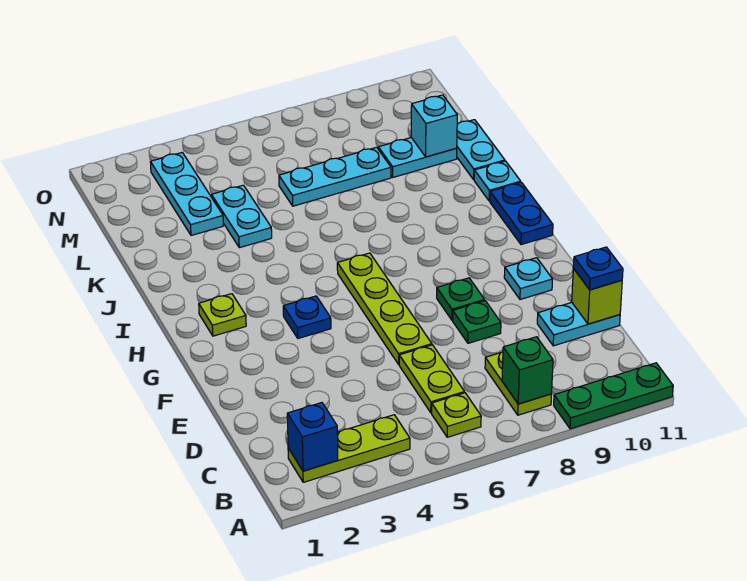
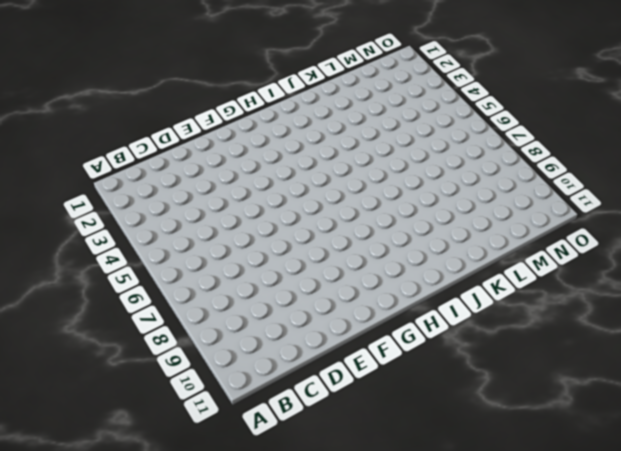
none -> green plate A9:A11 level 1
none -> lime plate B2:B4 level 1
none -> lime plate B6 level 1

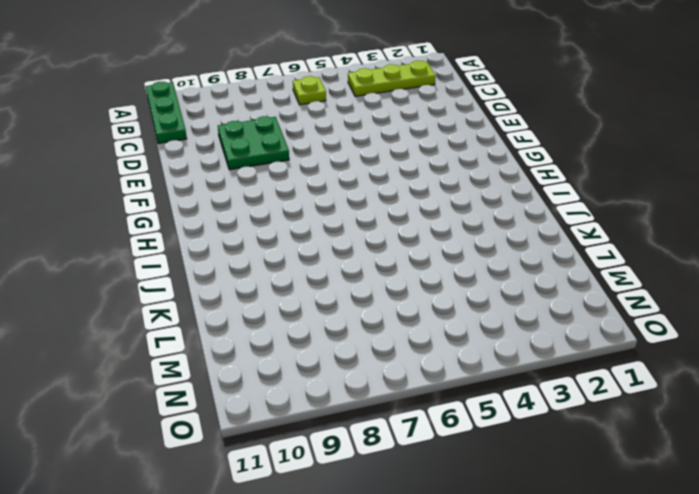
green plate A11:C11 level 1 -> green plate A9:A11 level 1
green plate D8:E9 level 1 -> green plate E8 level 1
none -> lime plate B8:C8 level 1
none -> lime plate C6:D6 level 1
none -> cyan plate D10:D11 level 1

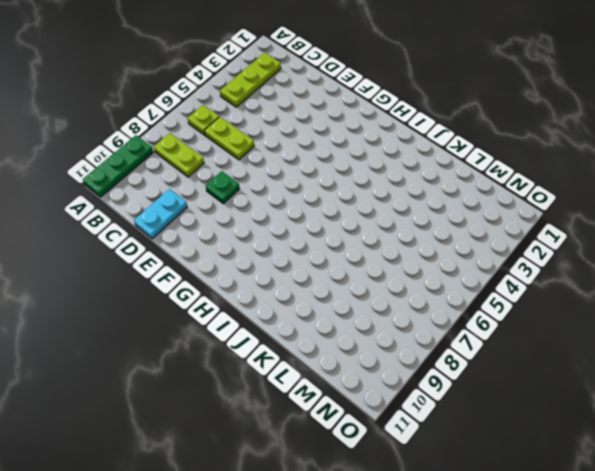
none -> lime plate E6:H6 level 1
none -> green plate F8 level 1
none -> cyan plate F10 level 1

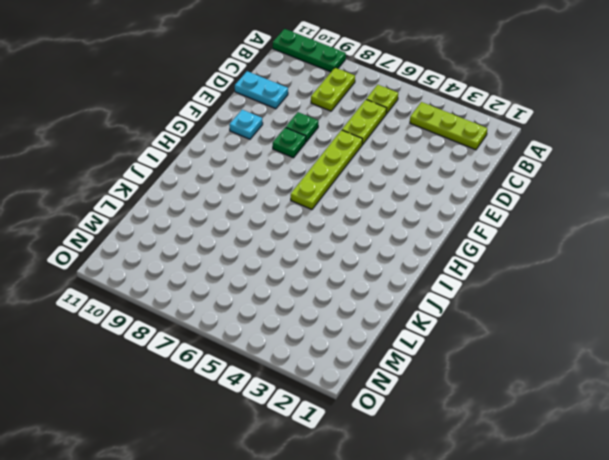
none -> blue plate G4 level 1
none -> lime plate H2 level 1
none -> blue plate H11:I11 level 1

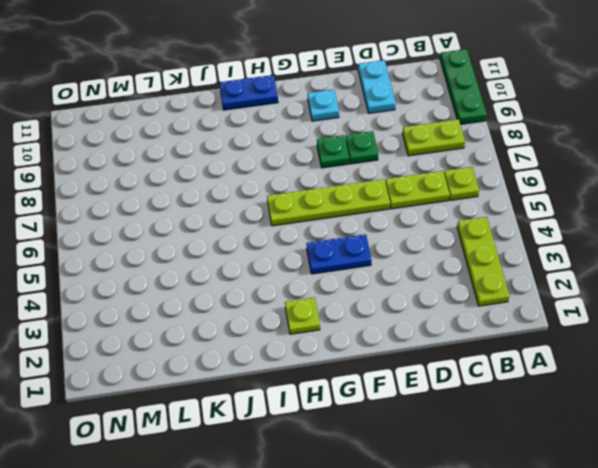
blue plate F4:G4 level 1 -> blue plate G4 level 1
none -> cyan plate J11 level 1
none -> cyan plate K4:L4 level 1
none -> cyan plate K11:L11 level 1

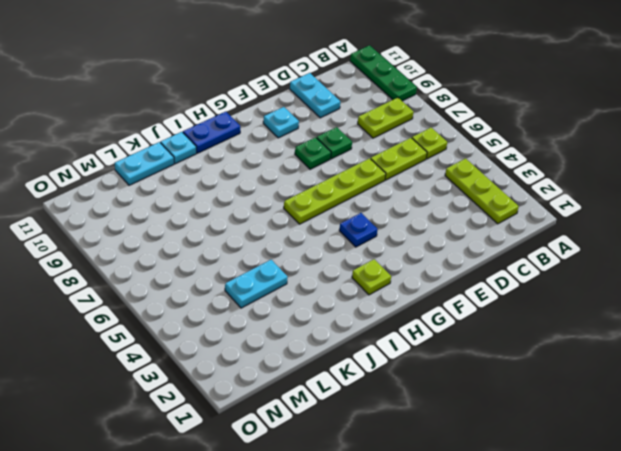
none -> cyan plate L3:N3 level 1
none -> cyan plate L6:L8 level 1
none -> cyan plate L9:L10 level 1

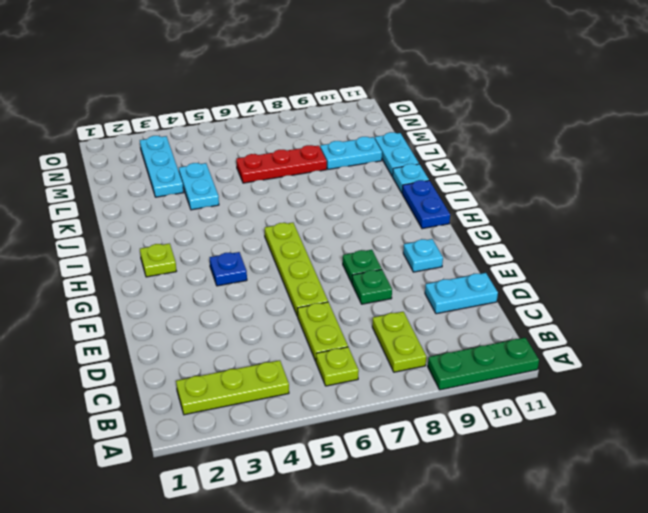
red plate L6:L8 level 1 -> cyan plate L6:L8 level 1
none -> blue brick B2 level 2
none -> green brick B8 level 2
none -> lime brick D11 level 2

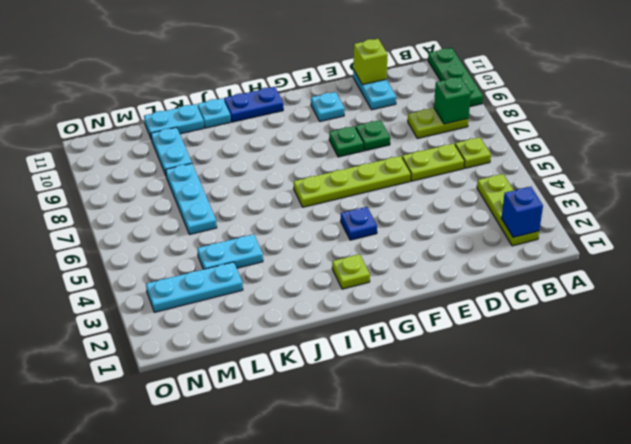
none -> cyan brick L10 level 2
none -> blue plate D11 level 3

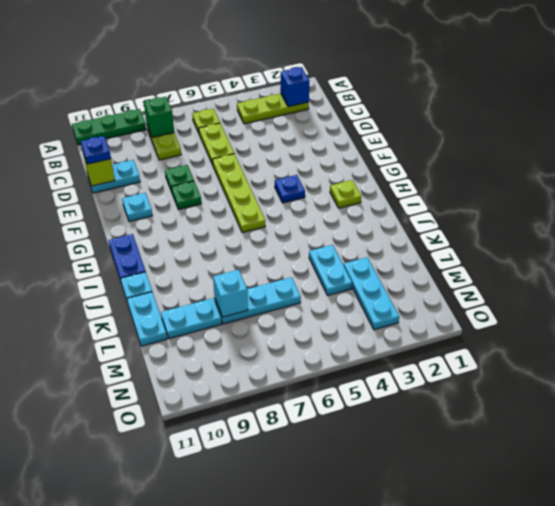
cyan brick L8 level 2 -> cyan brick L10 level 2

